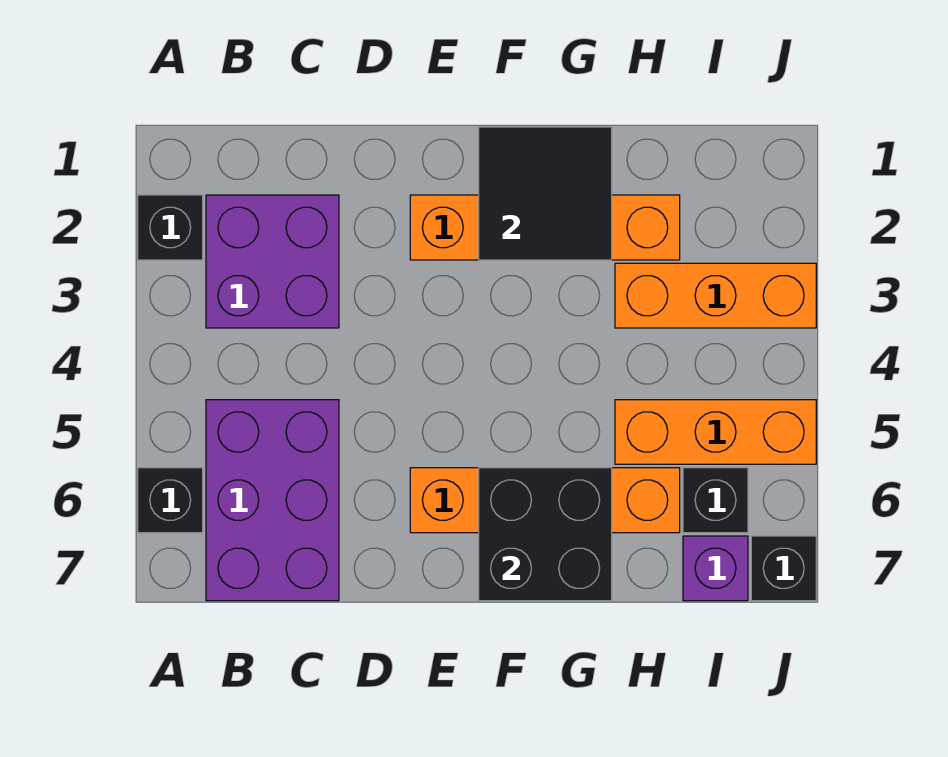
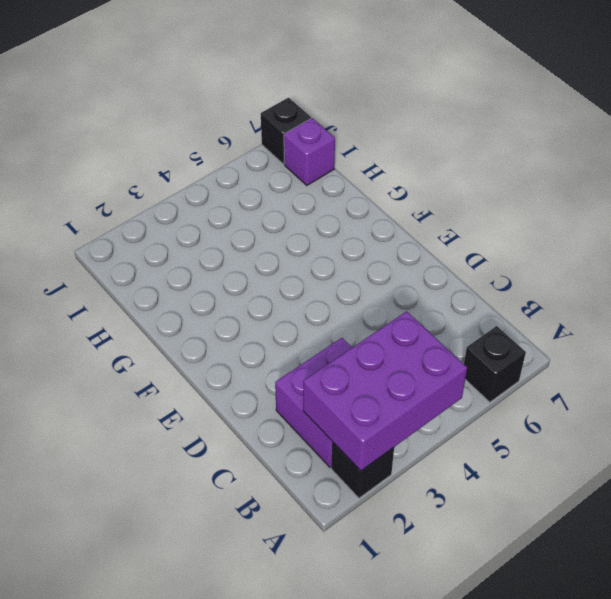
purple brick A2:B4 level 2 -> purple brick B5:C7 level 1
none -> orange brick E2:H2 level 1
none -> orange brick E6:H6 level 1
none -> orange brick H3:J3 level 1

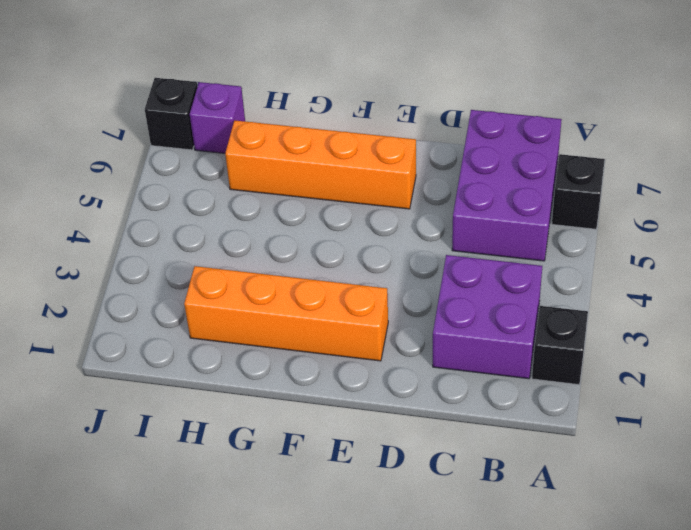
none -> orange brick H3:J3 level 1
none -> orange brick H5:J5 level 1
none -> black brick I6 level 1

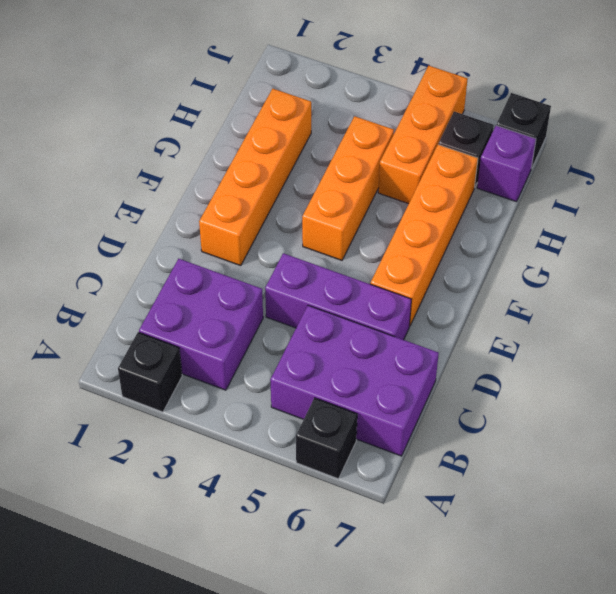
purple brick D4:D6 level 1 -> none
orange brick F4:H4 level 1 -> orange brick H3:J3 level 1
none -> black tile F1:G2 level 2
none -> black brick F6:G7 level 2

